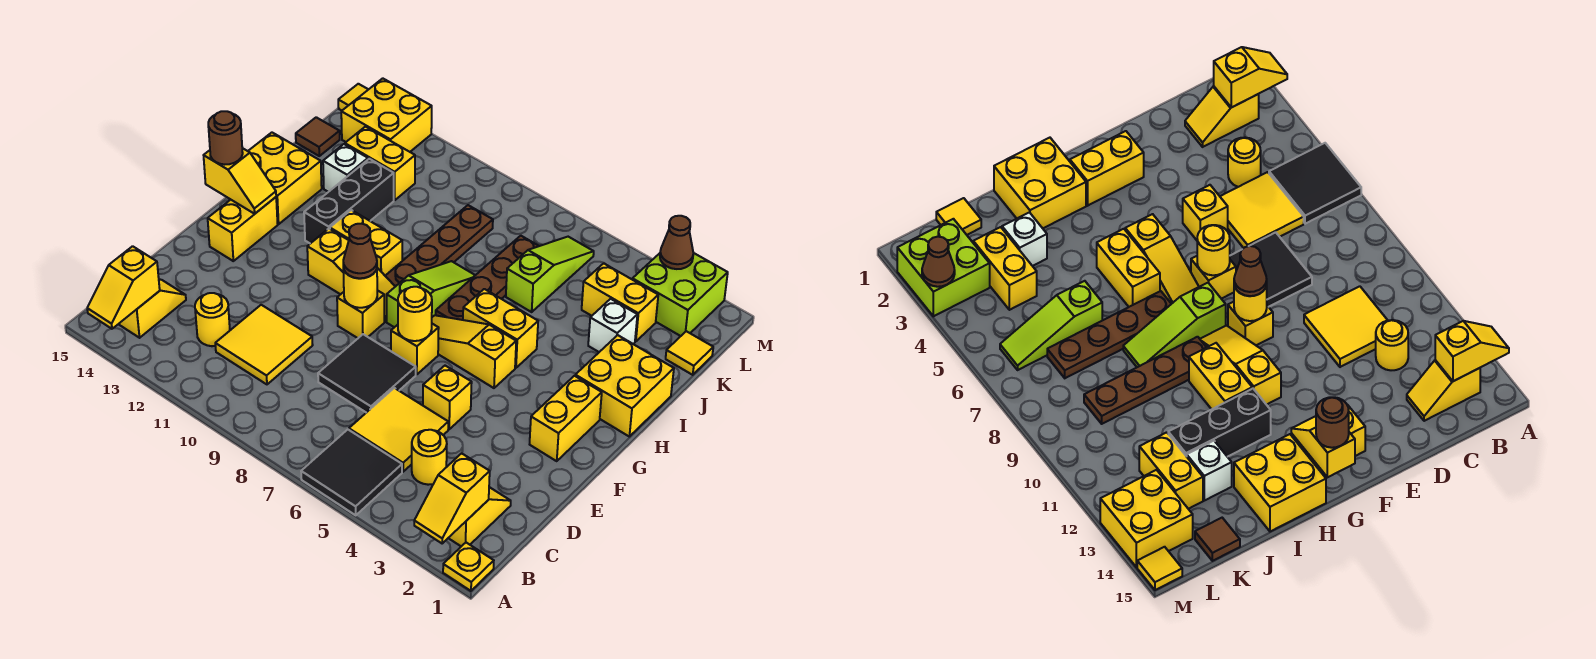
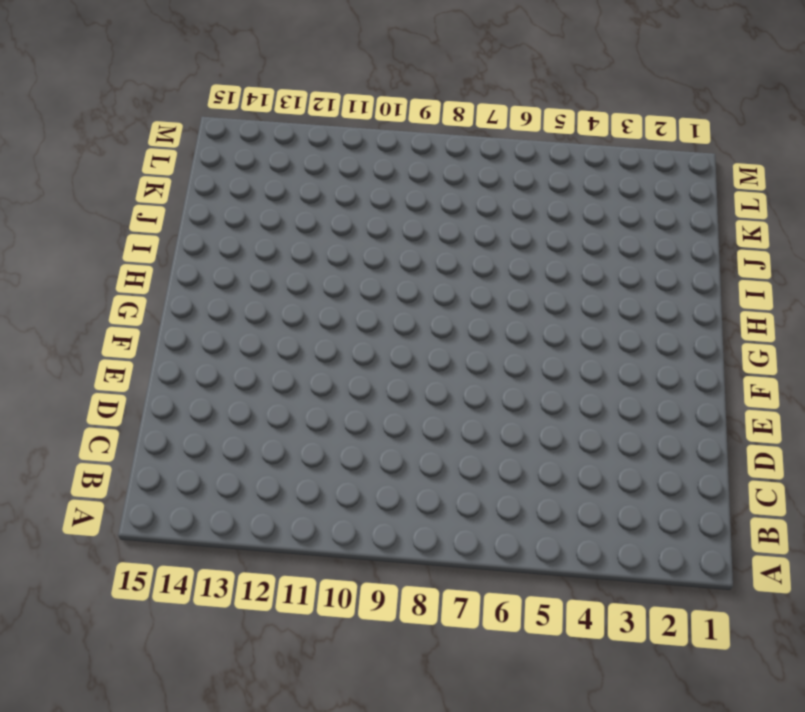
none -> yellow plate A1 level 1
none -> black tile A5:B6 level 1
none -> yellow slope B2:C2 level 1 top B
none -> yellow slope B14:C14 level 1 top B

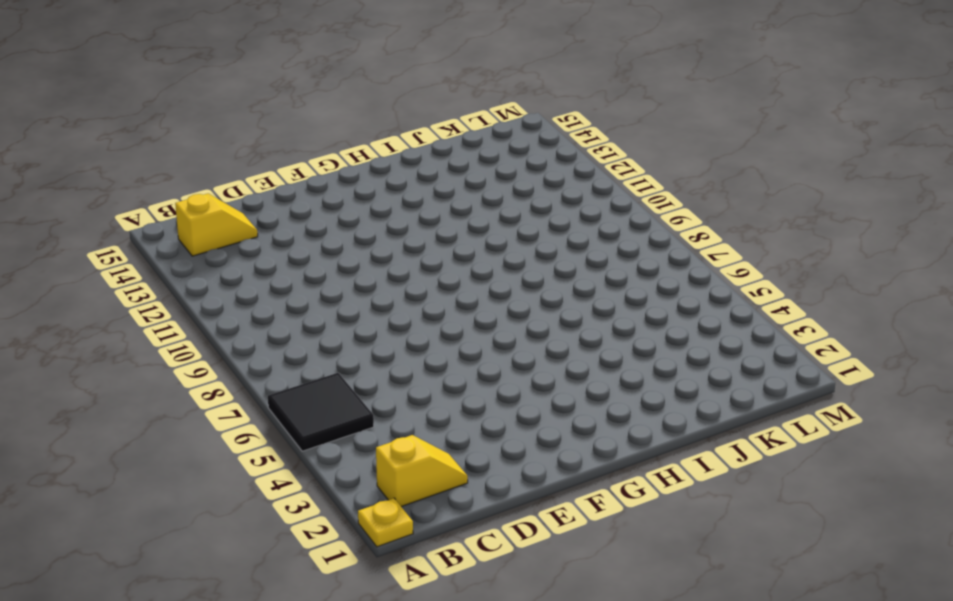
none -> yellow round brick C4 level 1
none -> yellow tile C5:D6 level 1
none -> yellow tile C10:D11 level 1
none -> yellow round brick C12 level 1

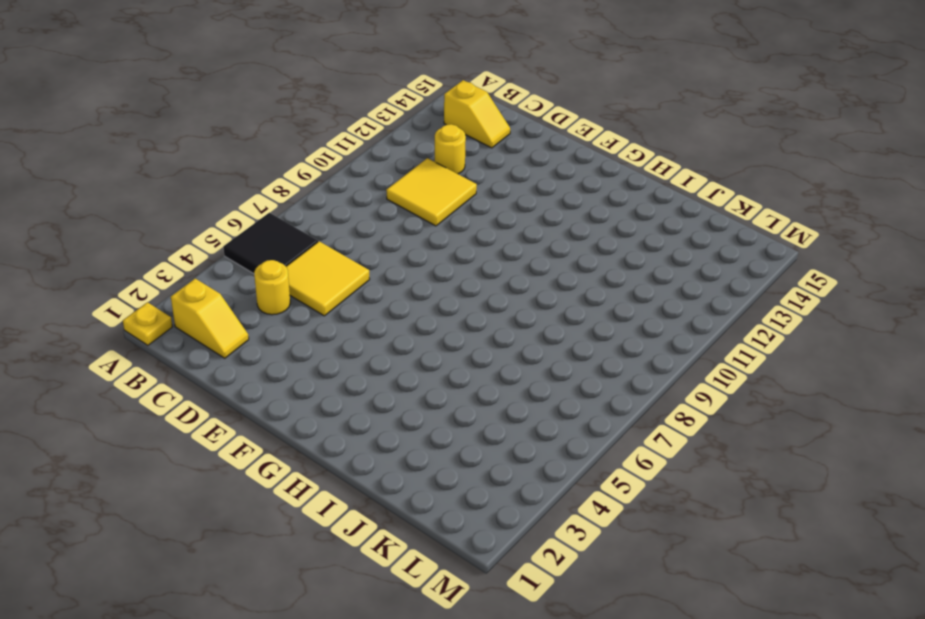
none -> black tile D7:E8 level 1
none -> yellow brick E5 level 1
none -> yellow brick F2:G2 level 1
none -> yellow brick F7 level 1

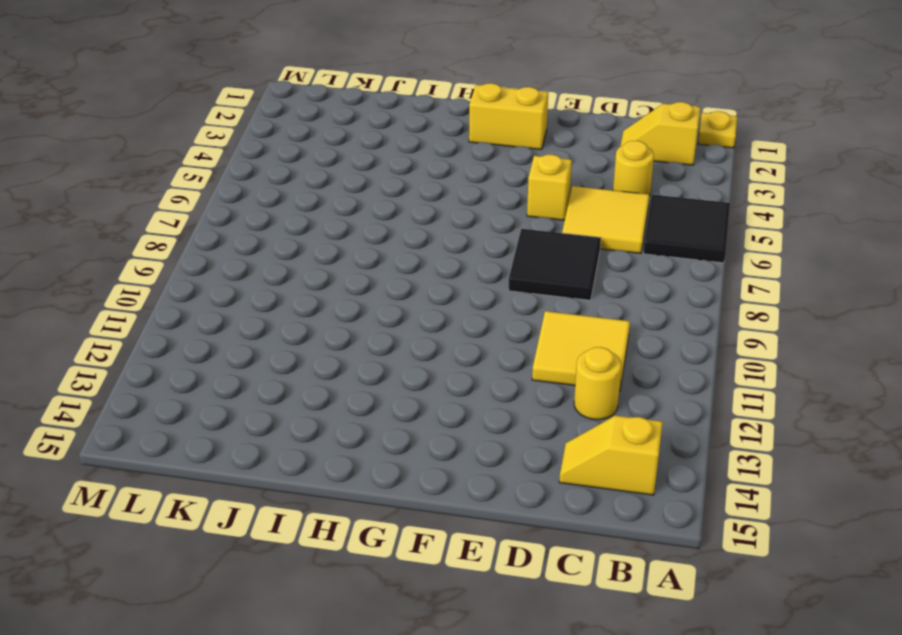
none -> yellow brick F7 level 1
none -> yellow brick F9 level 1
none -> yellow brick F14:G14 level 1
none -> yellow slope G5:G7 level 1 top 5

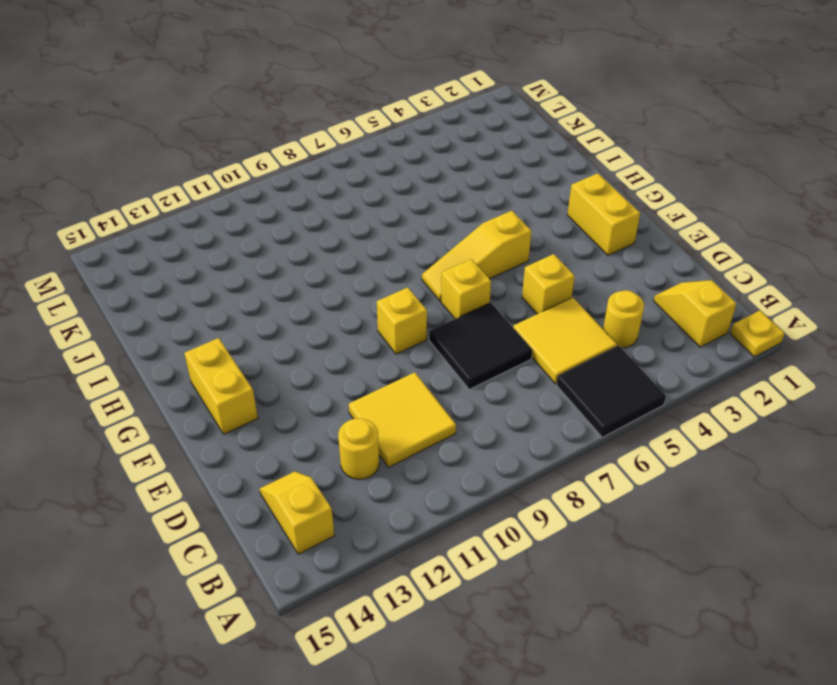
none -> lime slope G8:I8 level 1 top G
none -> yellow slope G9:G11 level 1 top 11
none -> yellow brick H1:I2 level 1
none -> yellow brick H5:H6 level 1

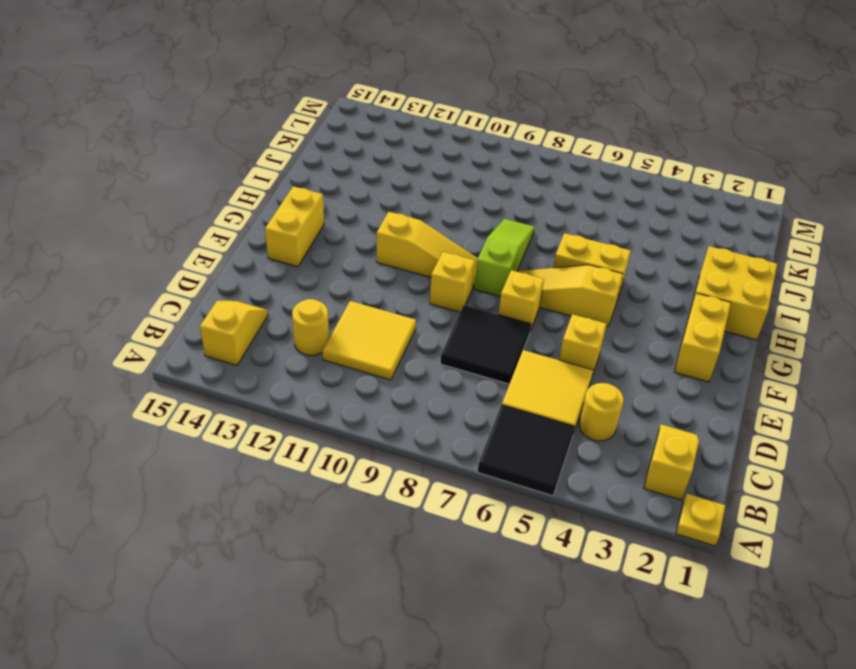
none -> brown plate H7:K7 level 1
none -> brown plate H9:K9 level 1
none -> yellow brick H10:H11 level 1
none -> black brick H12:J12 level 1

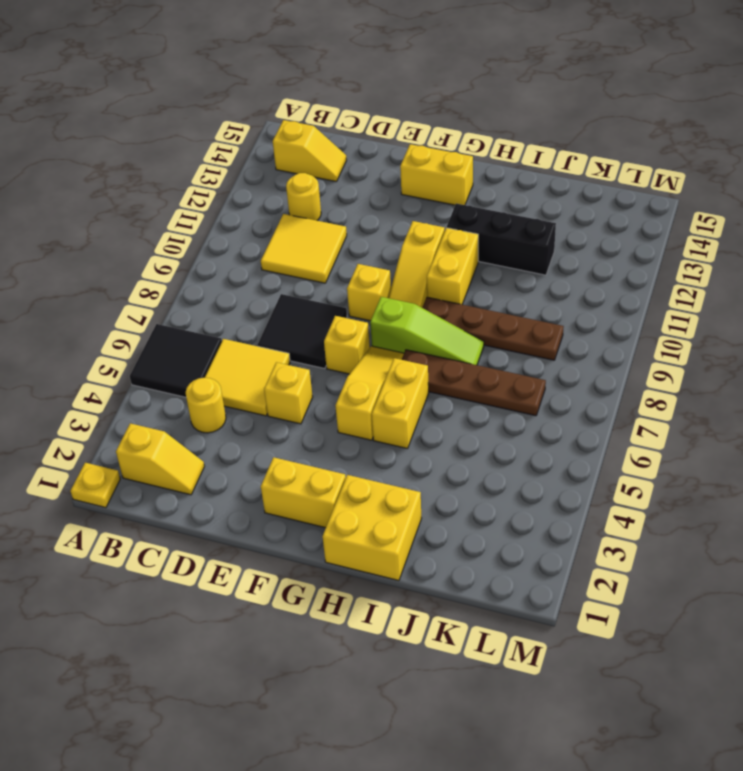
none -> yellow brick H14:I15 level 1
none -> white brick J3 level 1
none -> lime slope J6:L6 level 1 top J
none -> white brick J13 level 1

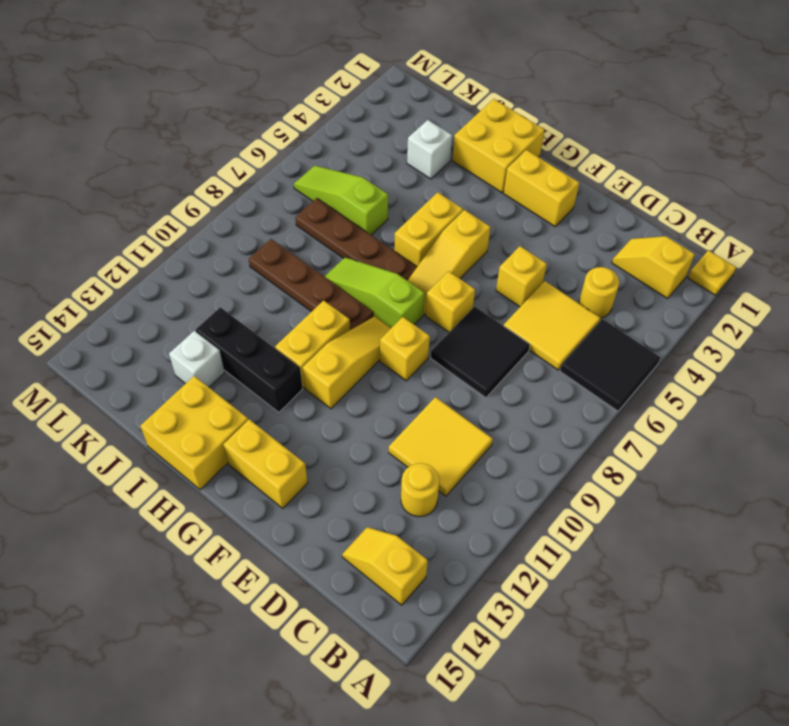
none -> yellow tile K1 level 1
none -> yellow brick K3:K4 level 1
none -> yellow brick K12:K13 level 1
none -> brown tile K15 level 1

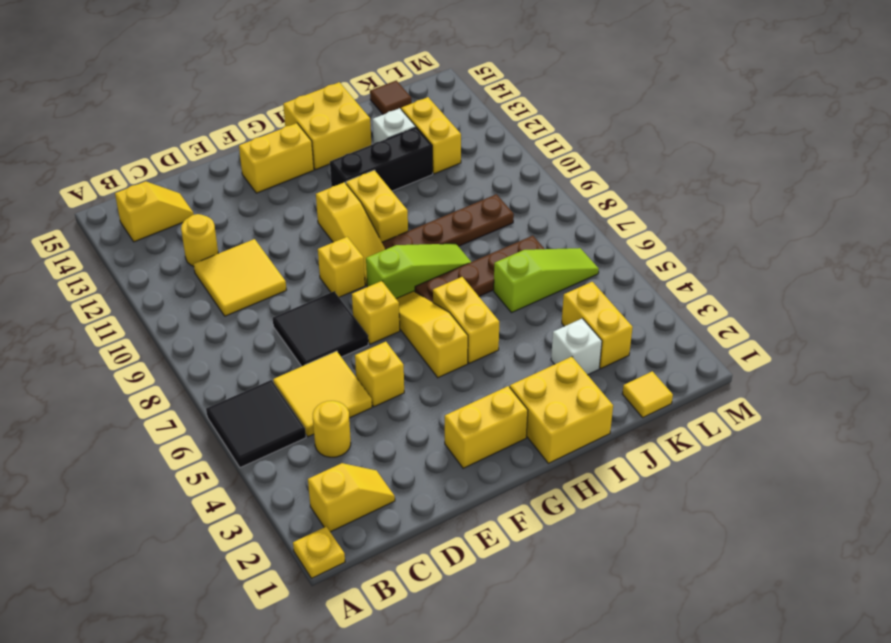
none -> lime brick L2:M3 level 1
none -> yellow brick L13:M14 level 1
none -> yellow tile M15 level 1
none -> yellow slope A2:B2 level 2 top B

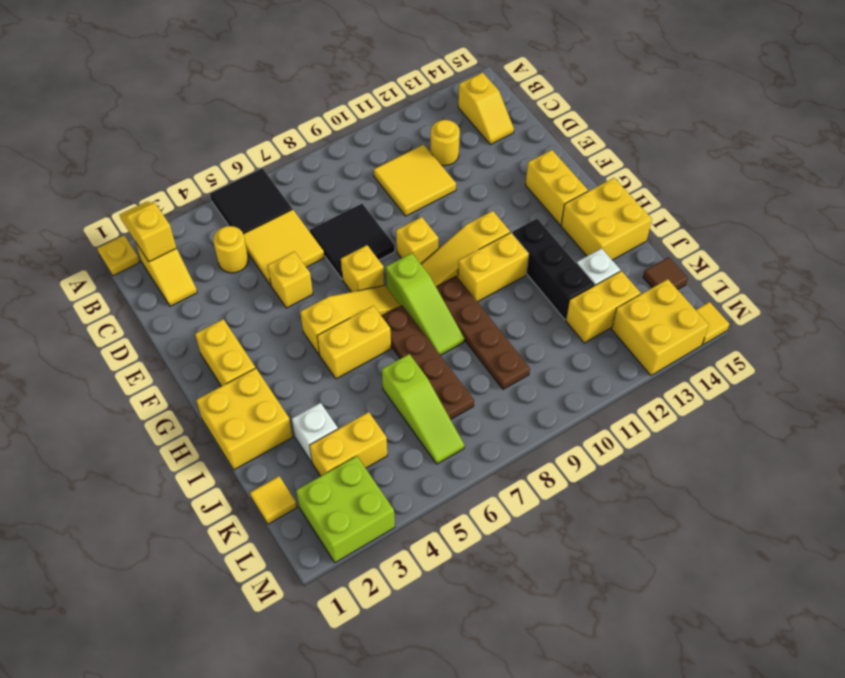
none -> yellow slope A14:B14 level 2 top B
none -> yellow round brick F7 level 2
none -> yellow round brick F9 level 2
none -> yellow slope G14:G15 level 2 top 15

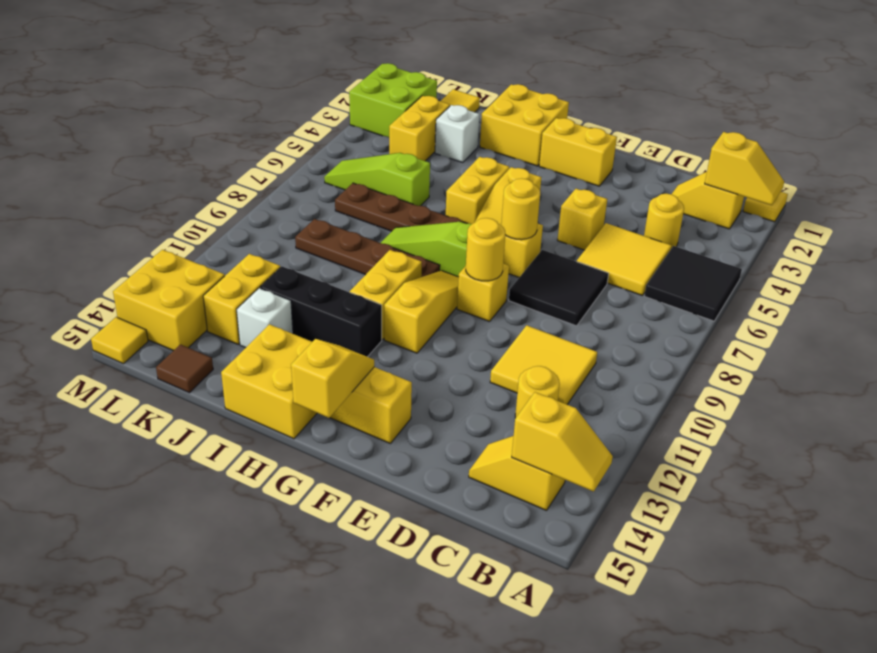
none -> brown cone M3 level 2
none -> brown cone F9 level 3
none -> brown round brick G15 level 3

